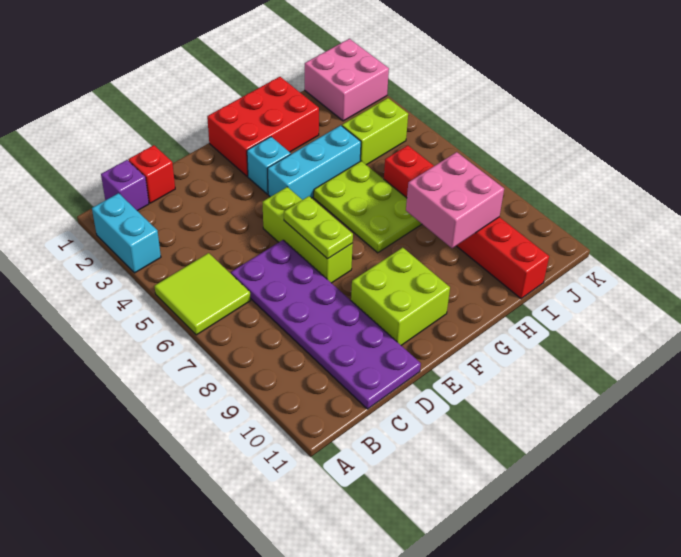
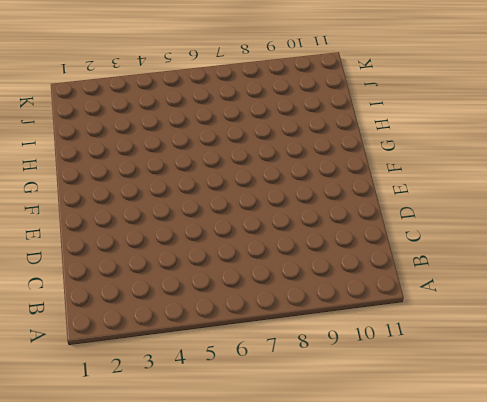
none -> cyan brick A2:A3 level 1
none -> lime tile A5:B6 level 1
none -> purple brick B1 level 1

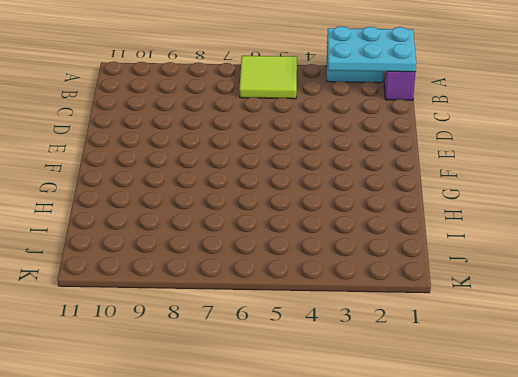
cyan plate A1:B3 level 2 -> none
none -> red brick C1 level 1
none -> purple plate C6:D11 level 1
none -> lime brick E5:E7 level 1

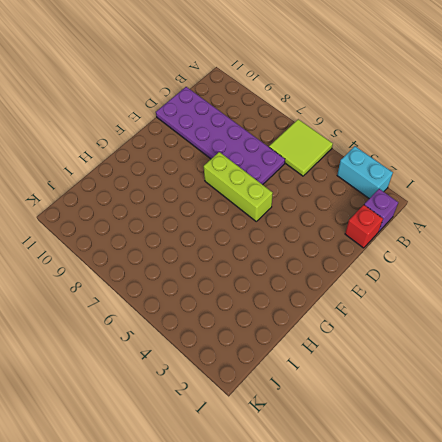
none -> lime brick E9:F10 level 1
none -> red brick F1:H2 level 1
none -> cyan brick F3 level 1

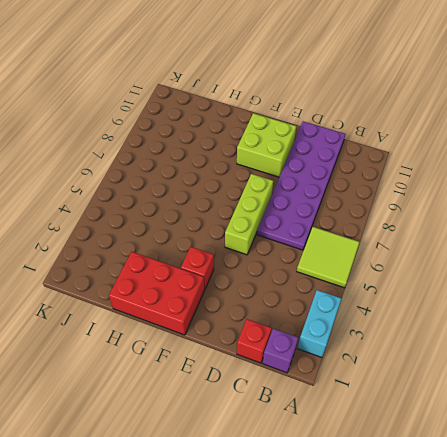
red brick F3 level 1 -> cyan brick F3 level 1
none -> cyan brick F4:H4 level 1
none -> lime plate G5:H7 level 1
none -> lime brick I4:J4 level 1

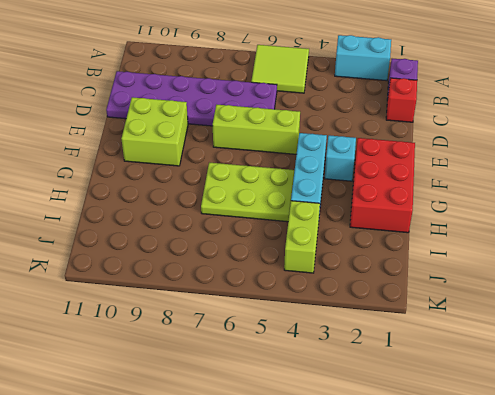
none -> red brick I6:I11 level 1
none -> pink brick J1:K2 level 1
none -> lime plate E6:E7 level 2

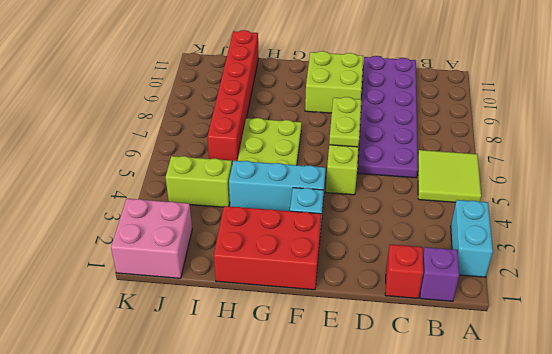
none -> pink brick H8:I9 level 2

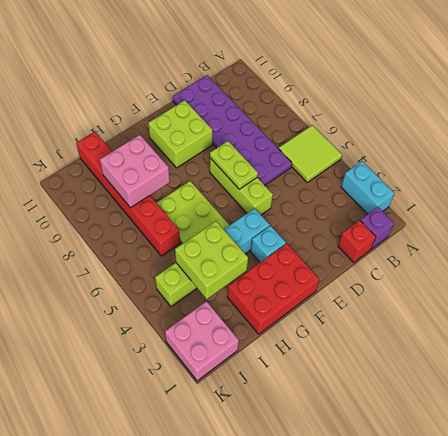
lime brick H3:I4 level 2 -> none

